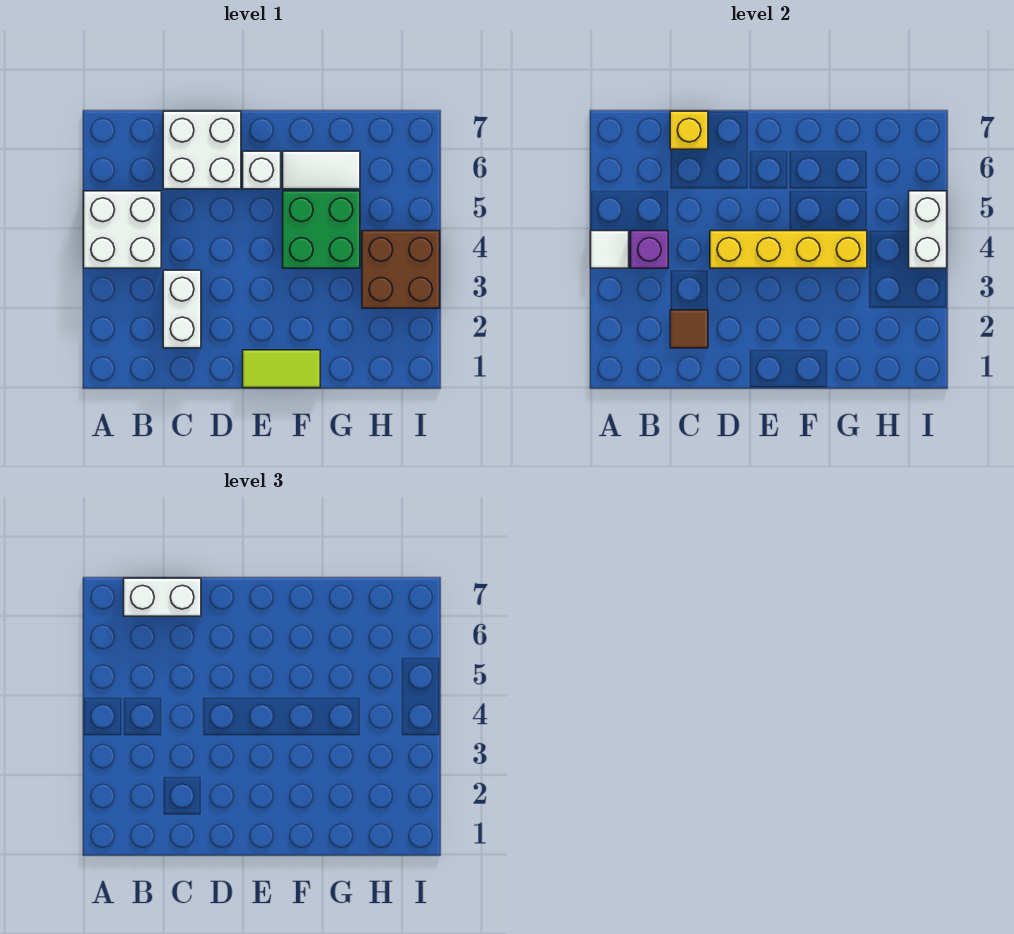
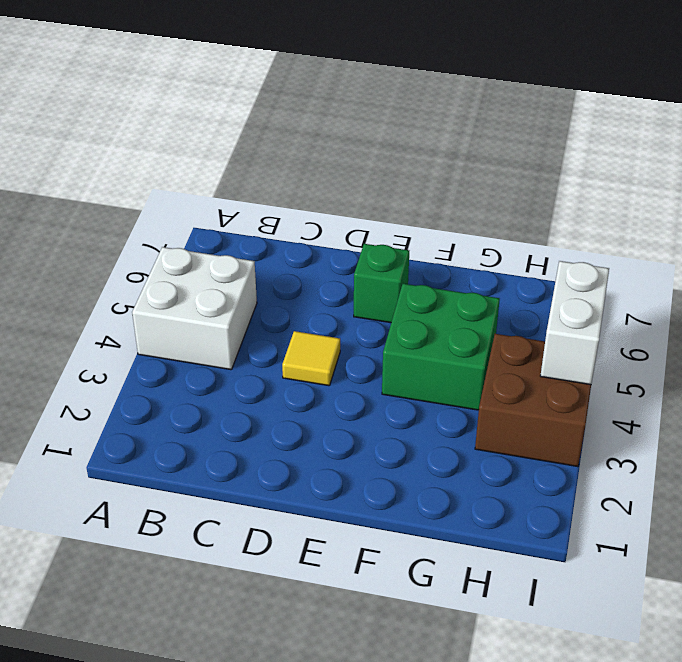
yellow tile D4 level 1 -> none
green brick E6 level 1 -> white brick E6 level 1
none -> white brick C2:C3 level 1
none -> white brick C6:D7 level 1
none -> lime tile E1:F1 level 1

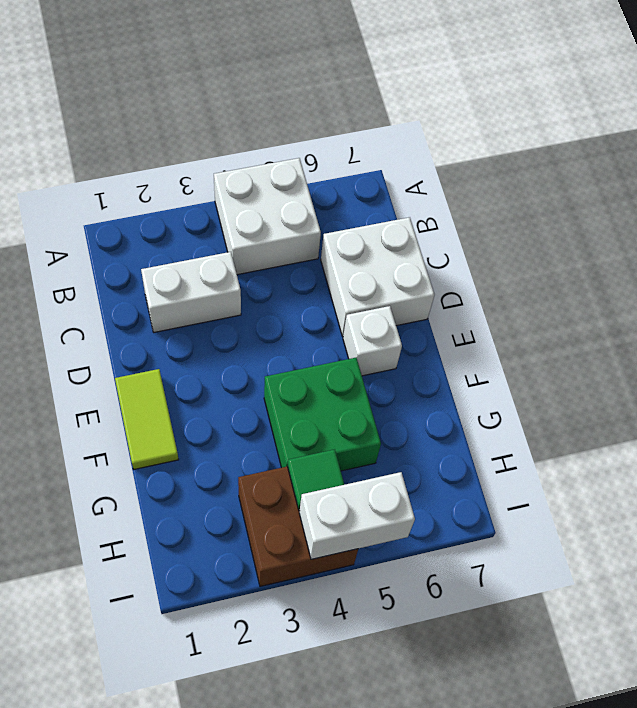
green tile H4 level 2 -> none
none -> white tile F6:G6 level 1
none -> white tile A4 level 2
none -> purple brick B4 level 2

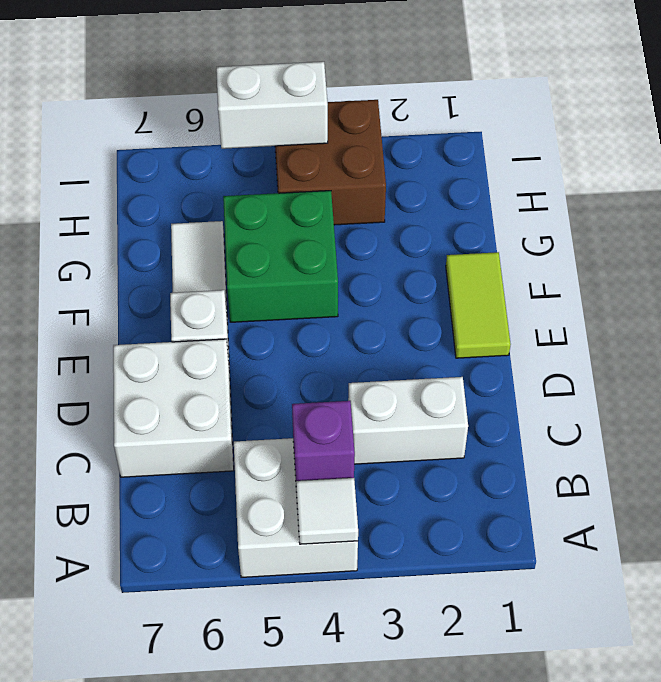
none -> brown tile C2 level 2
none -> yellow brick C7 level 2
none -> yellow brick D4:G4 level 2

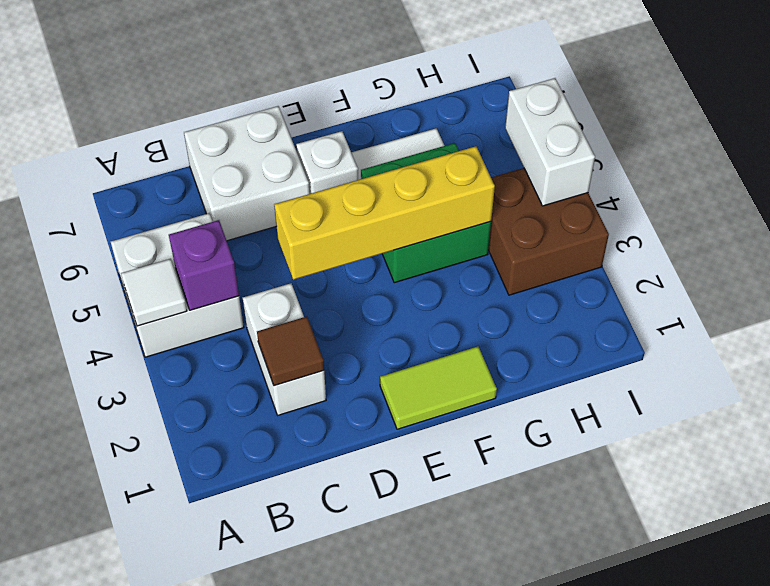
none -> yellow brick C7 level 2
none -> white brick B7:C7 level 3

